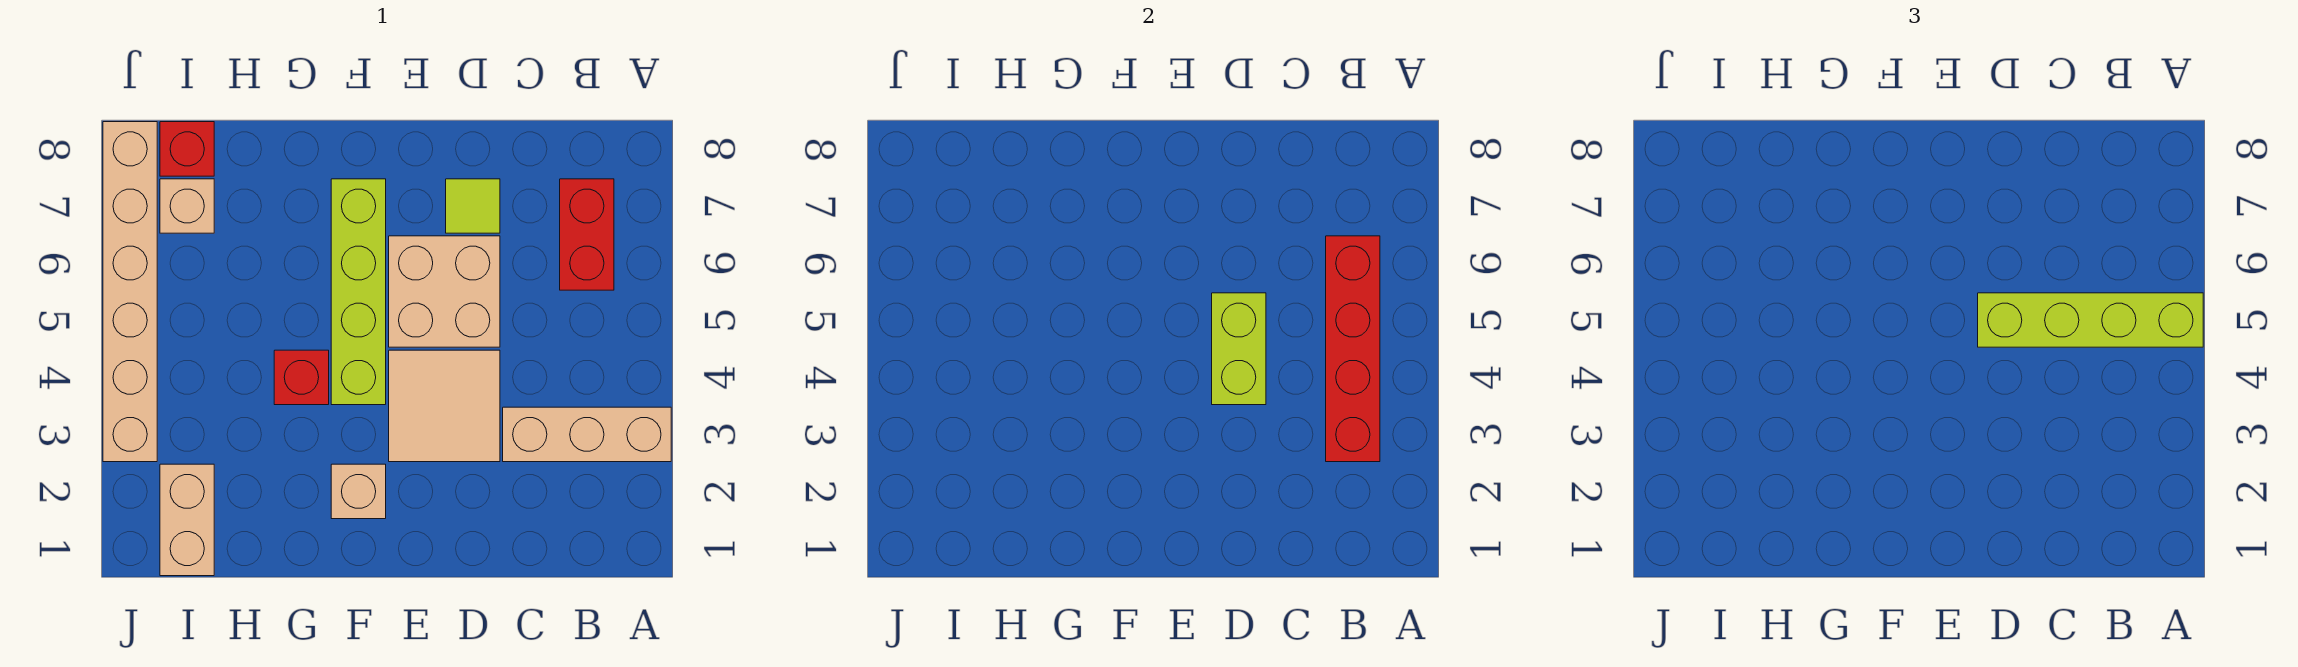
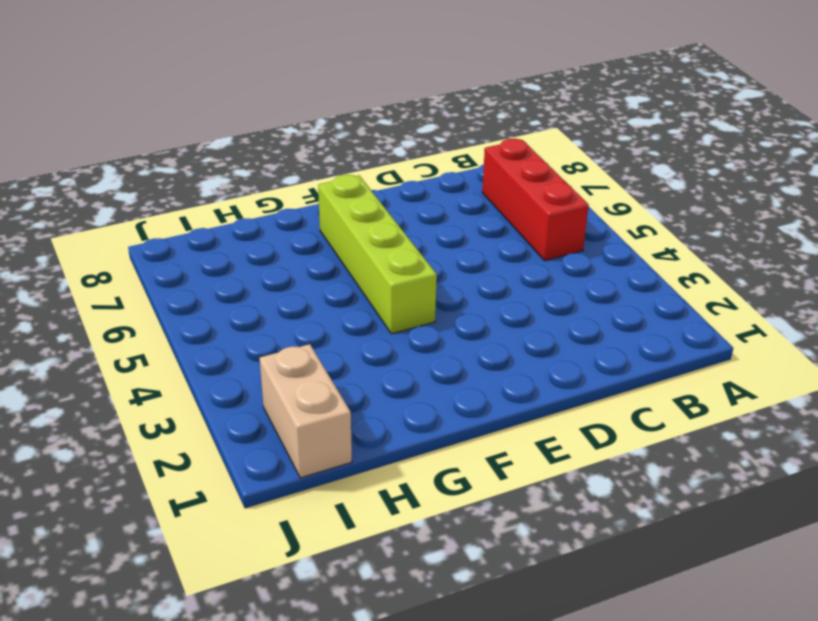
red brick B5:B7 level 1 -> red brick B6:B7 level 1
none -> tan brick A3:C3 level 1
none -> tan tile D3:E4 level 1
none -> tan brick D5:E6 level 1

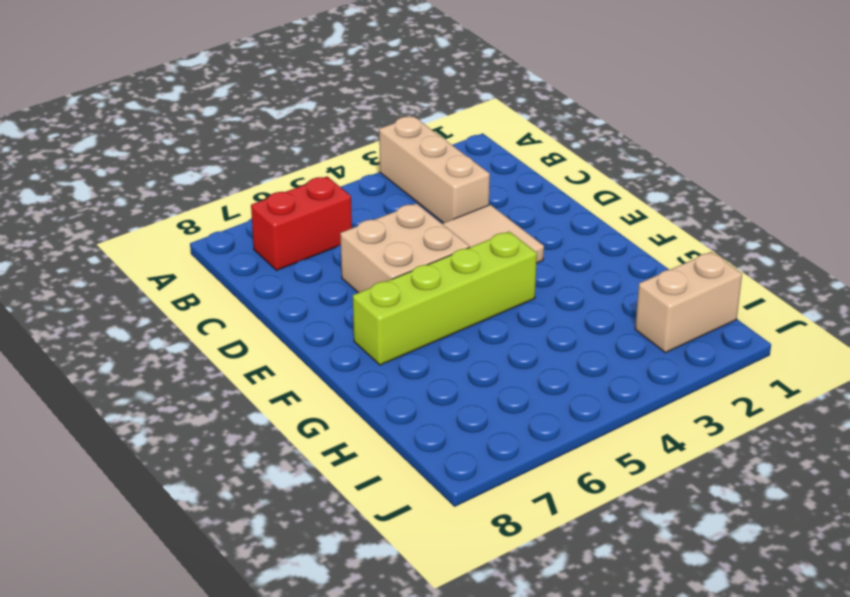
none -> lime tile D7 level 1
none -> tan brick F2 level 1
none -> red brick G4 level 1

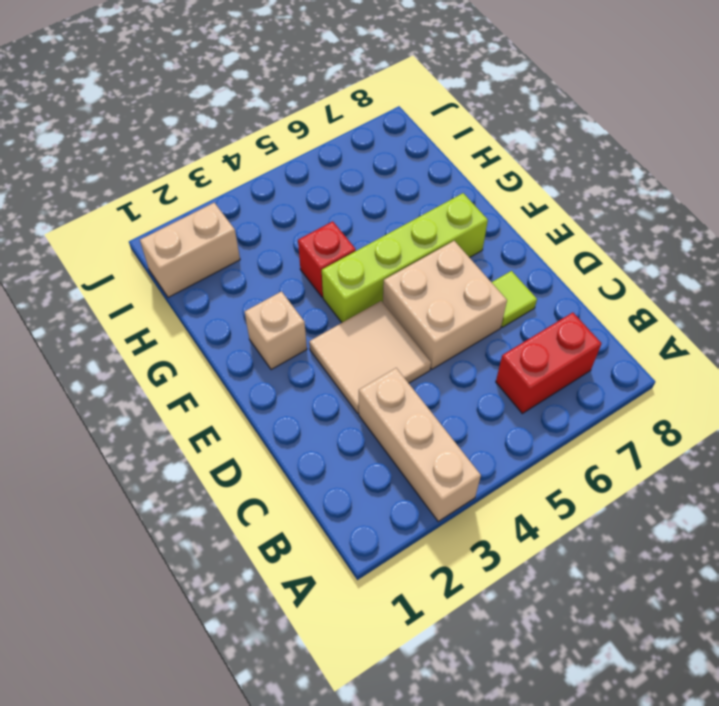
none -> tan brick I7 level 1
none -> red brick I8 level 1
none -> tan brick J3:J8 level 1

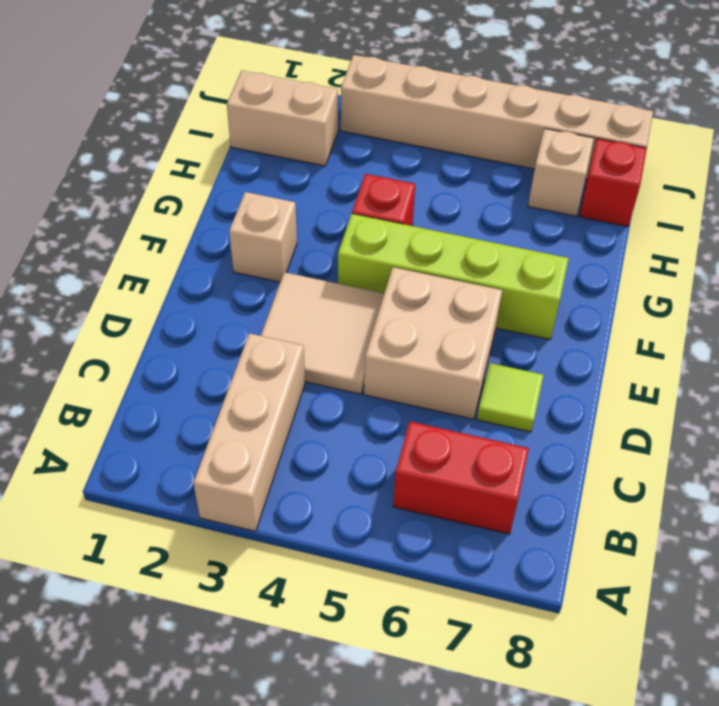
none -> red brick B3:B6 level 2
none -> lime brick D4:D5 level 2
none -> lime brick A5:D5 level 3

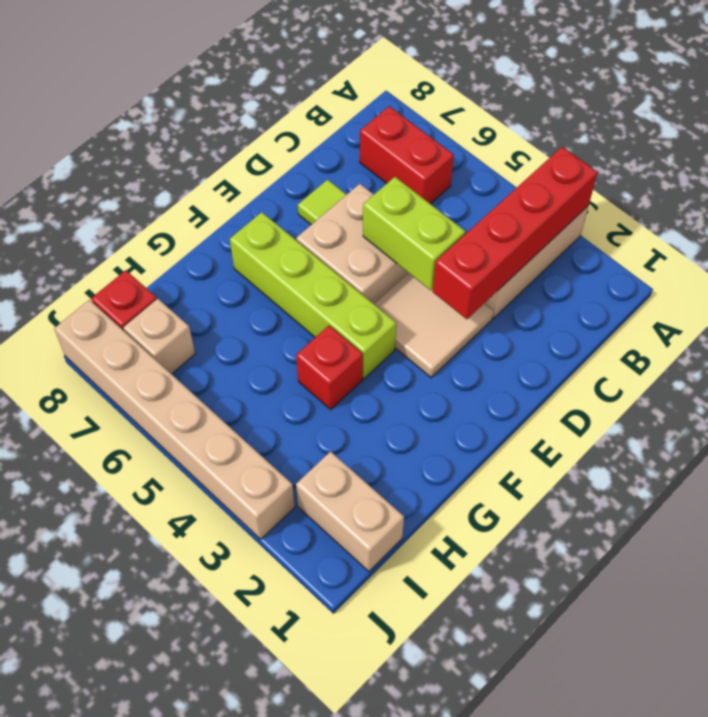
red brick A3:D3 level 2 -> red brick B3:B6 level 2
none -> tan brick F2 level 1
none -> lime brick A5:D5 level 3

